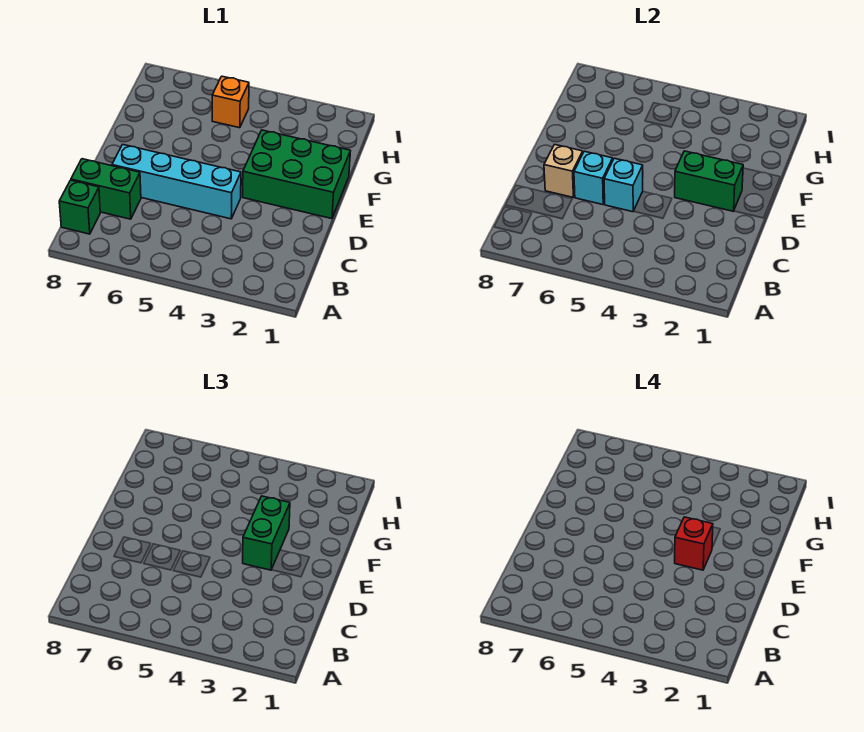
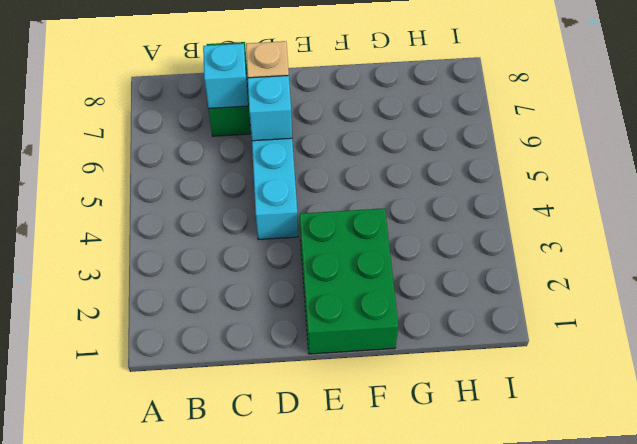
cyan brick C7 level 2 -> cyan brick D5 level 2
none -> green brick B8 level 1
none -> orange brick H5 level 1

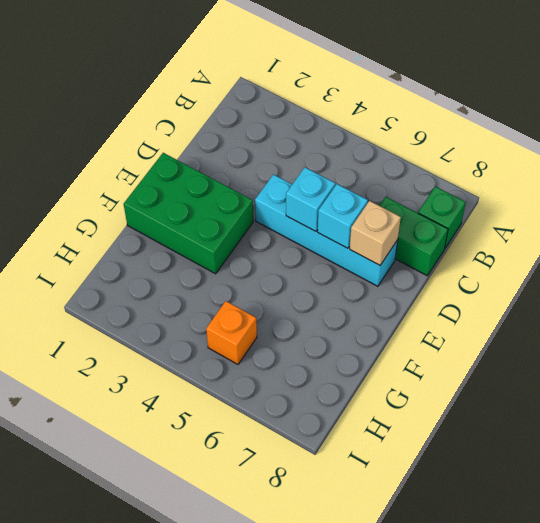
none -> green brick E2:E3 level 2
none -> green brick E3:F3 level 3

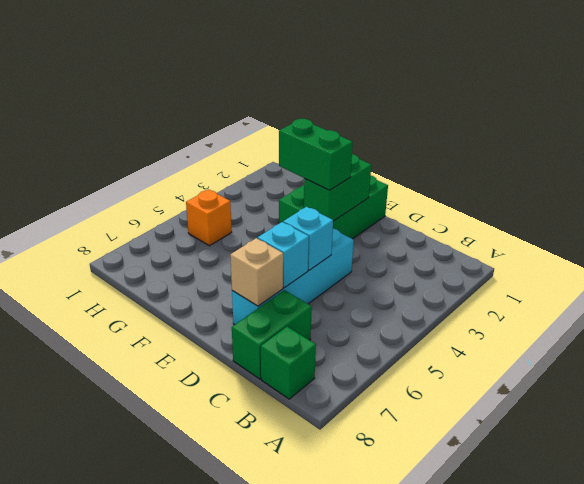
none -> red brick E3 level 4

